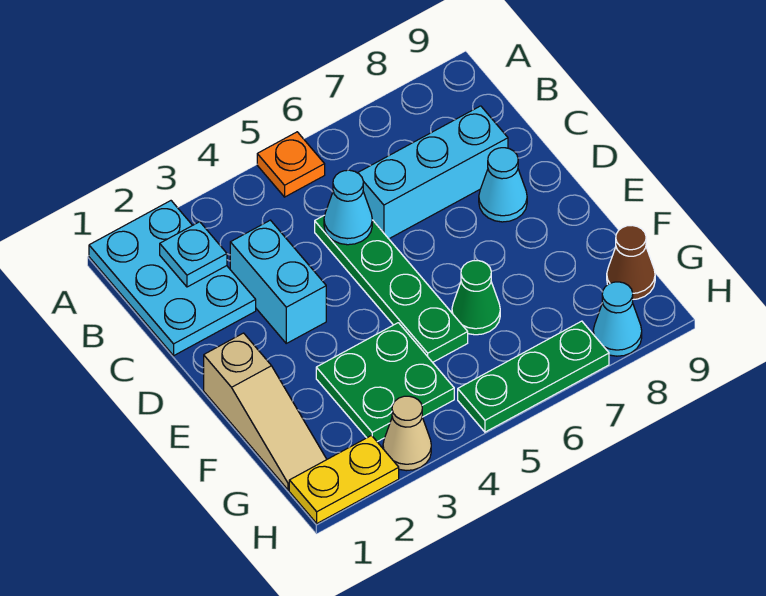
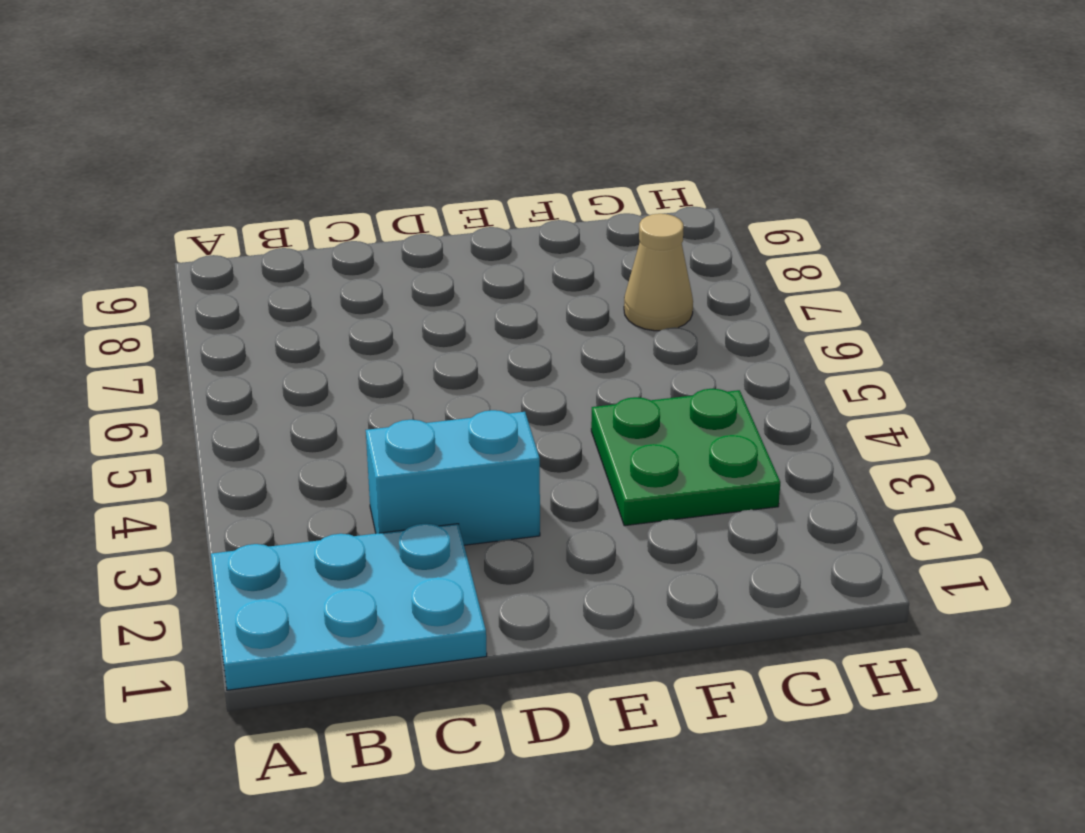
tan cone G7 level 1 -> tan cone H3 level 1
none -> orange plate A5 level 1
none -> green plate C5:F5 level 1
none -> cyan brick C6:C8 level 1

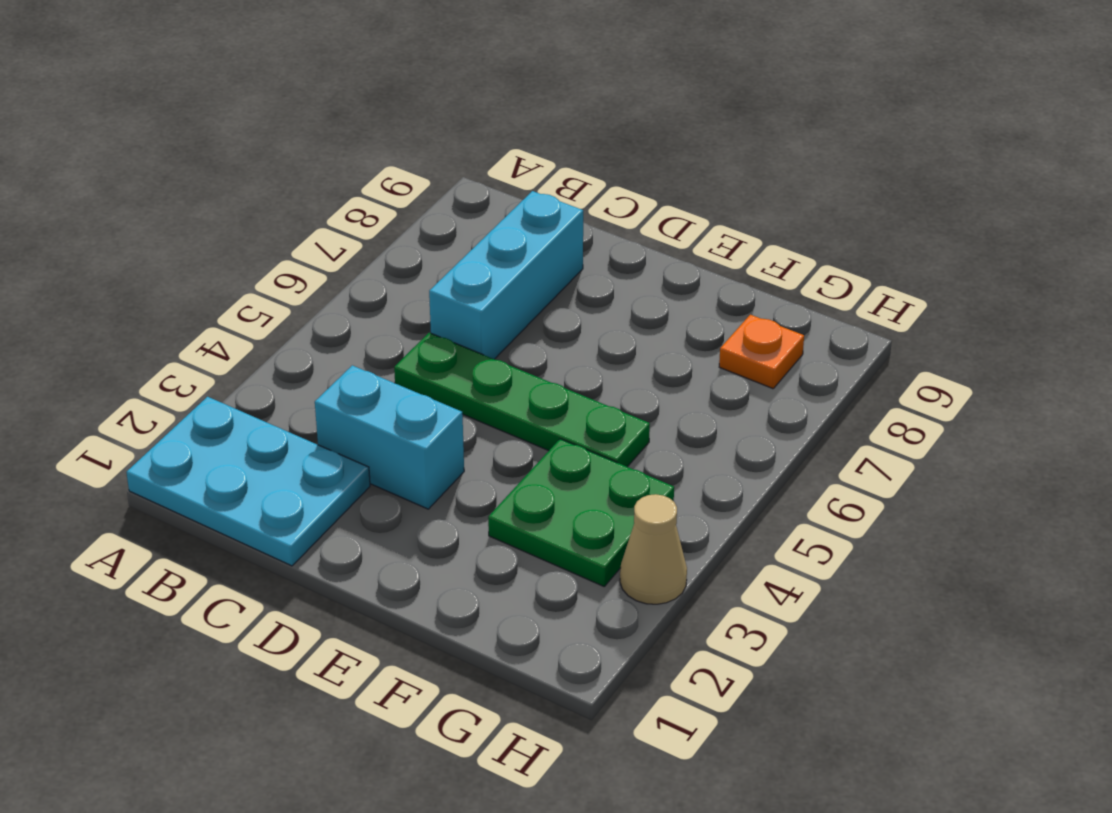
orange plate G8 level 1 -> orange plate A5 level 1
none -> cyan cone D8 level 1
none -> tan slope E1:G1 level 1 top E
none -> green cone F6 level 1

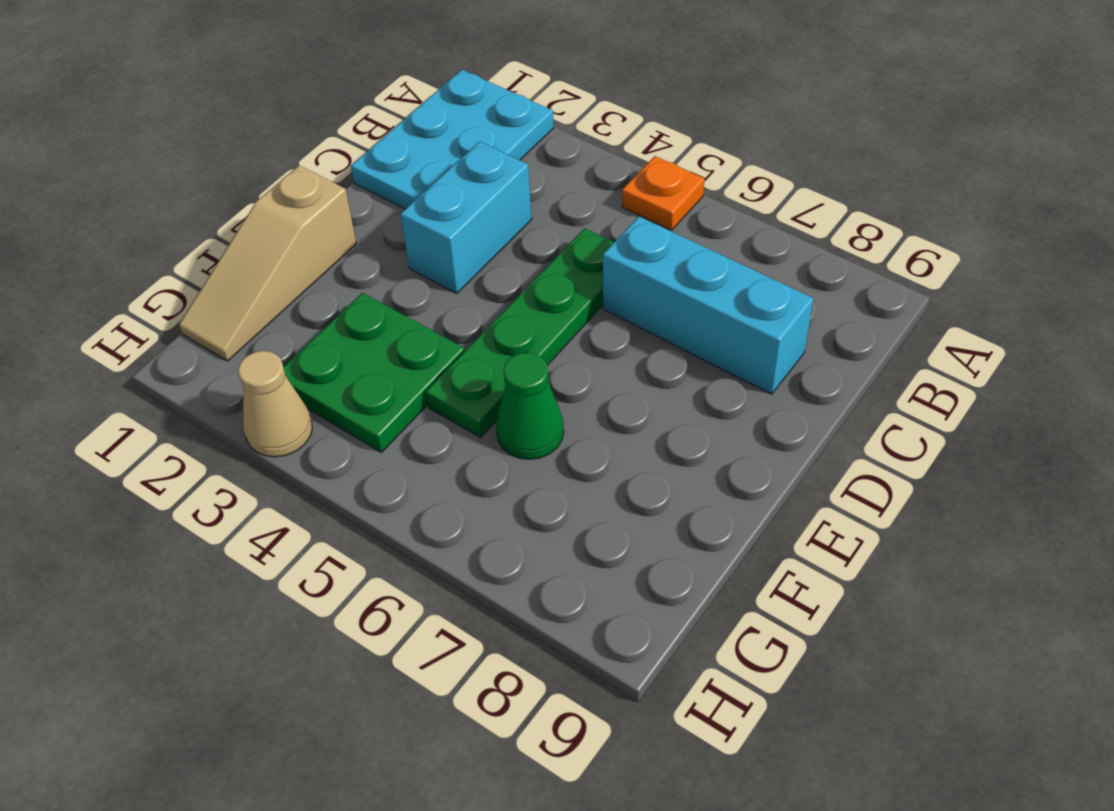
none -> cyan cone D8 level 1
none -> brown cone G9 level 1
none -> yellow plate H1:H2 level 1

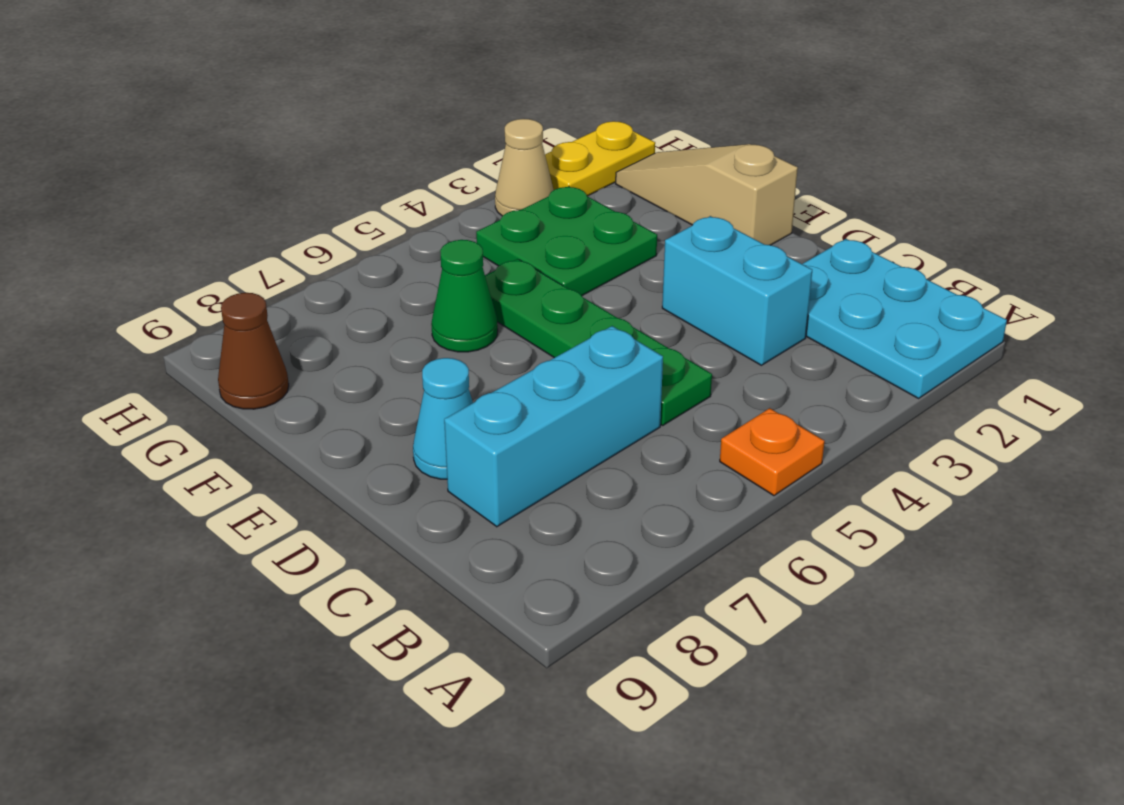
none -> green plate H5:H7 level 1
none -> cyan cone H8 level 1
none -> cyan plate B2 level 2

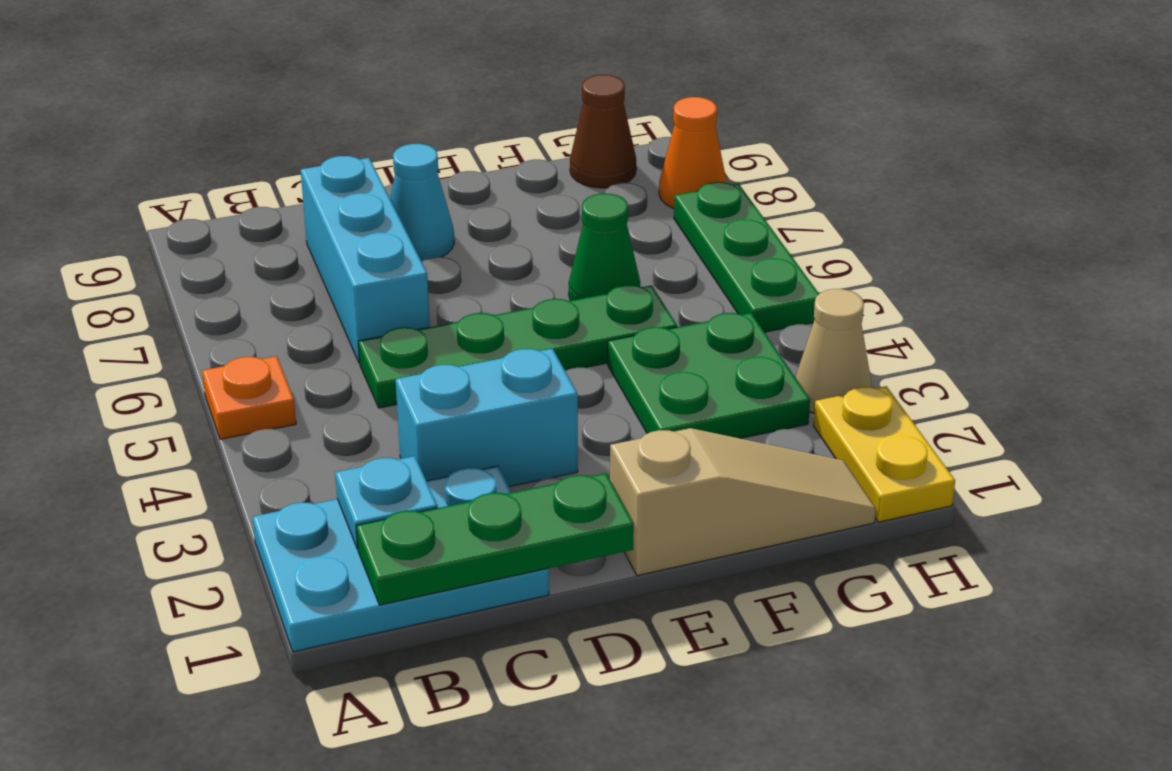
green plate B1:D1 level 2 -> none
orange cone H8 level 1 -> cyan cone H8 level 1
none -> cyan cone C5 level 2

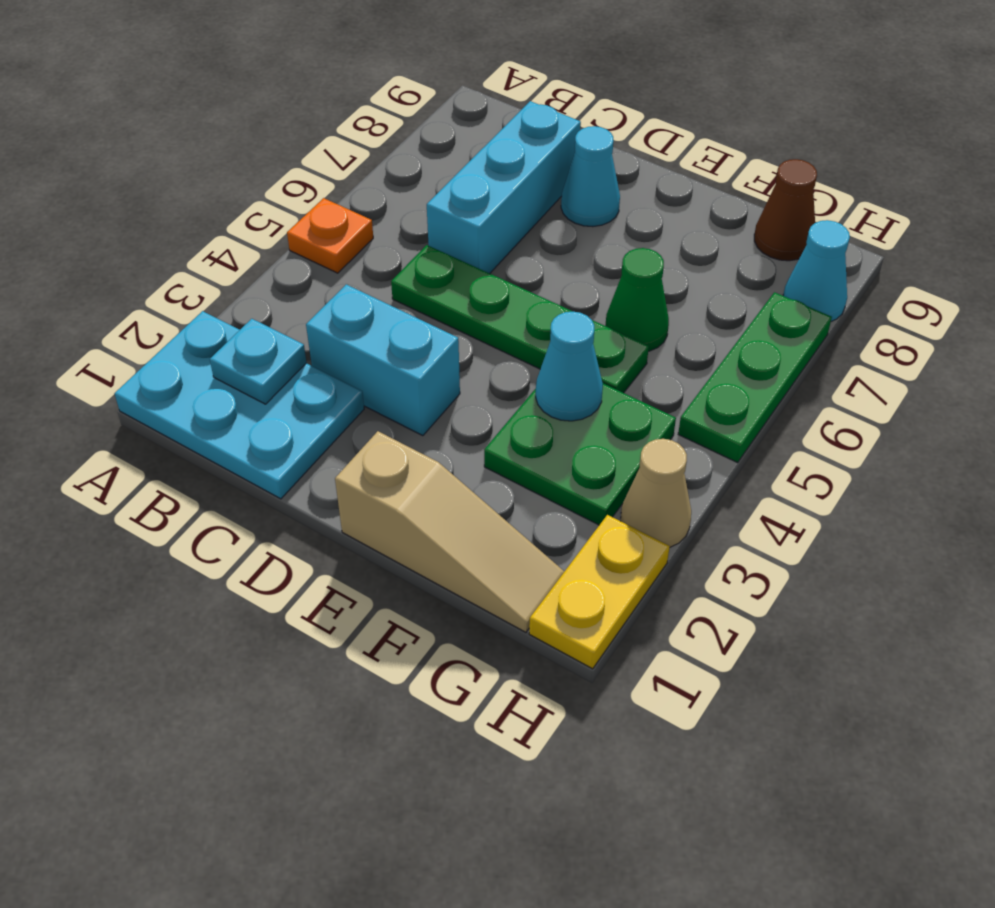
cyan cone F4 level 2 -> cyan cone C5 level 2

